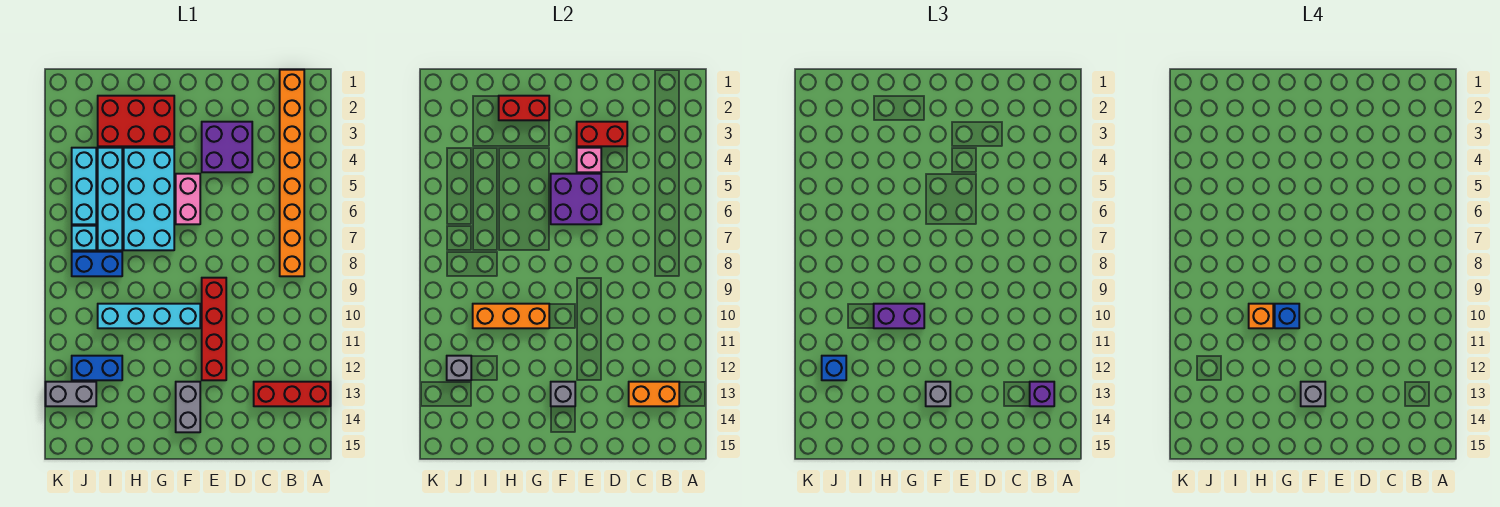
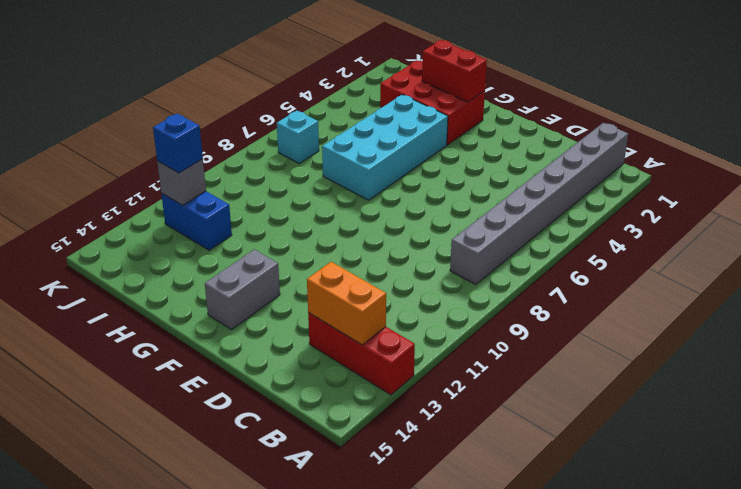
grey brick B1:B8 level 1 -> orange brick B1:B8 level 1
none -> purple brick D3:E4 level 1
none -> red brick E9:E12 level 1
none -> pink brick F5:F6 level 1
none -> cyan brick F10:I10 level 1

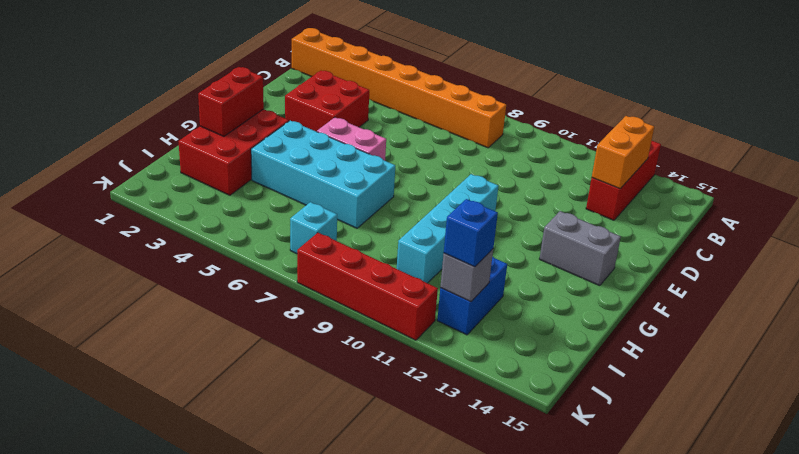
red brick D3:E4 level 1 -> purple brick D3:E4 level 1
red brick K8:K11 level 1 -> red brick E9:E12 level 1
none -> cyan brick I4:I7 level 1
none -> blue brick I8:J8 level 1
none -> cyan brick J4:J6 level 1
none -> grey brick J13:K13 level 1

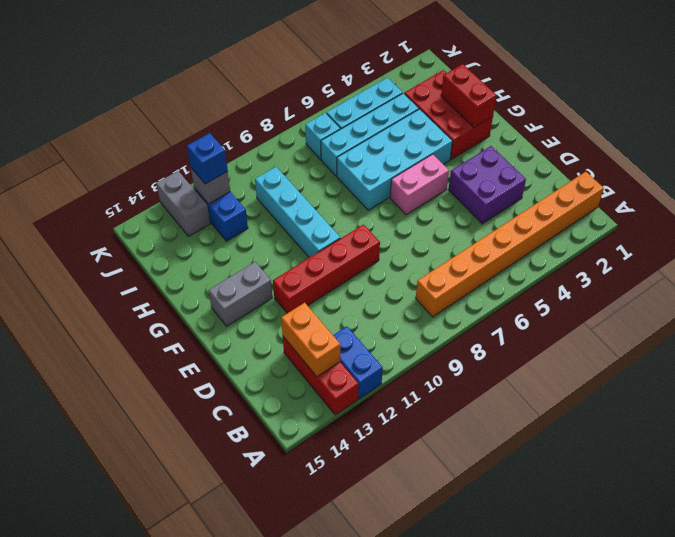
blue brick A12:B12 level 1 -> blue brick I8:J8 level 1
none -> red brick D3:E3 level 2
none -> pink brick E4 level 2
none -> purple brick E5:F6 level 2
none -> grey brick F13 level 2

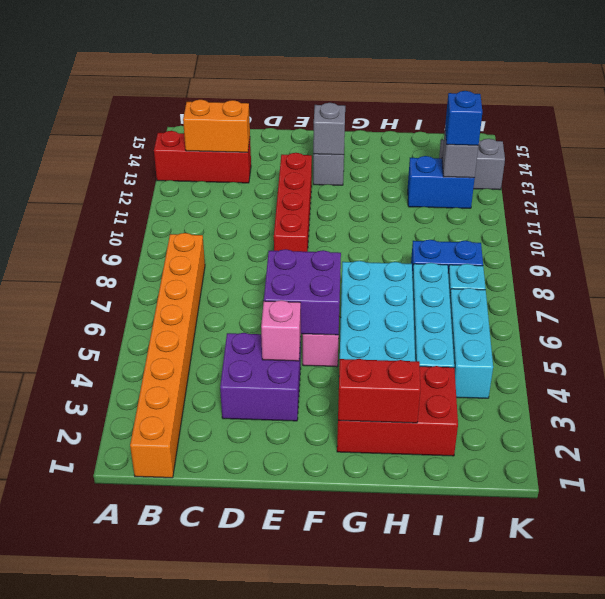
none -> cyan brick F10:I10 level 1
none -> red brick D3:E3 level 2
none -> orange brick G10:I10 level 2
none -> purple brick B13 level 3

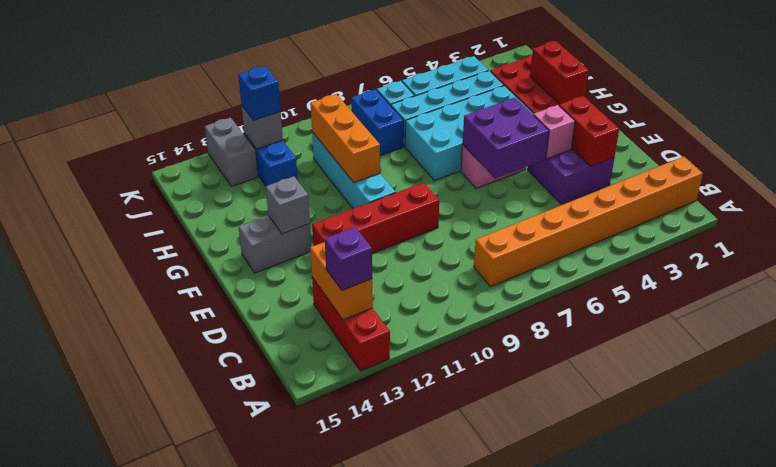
none -> grey brick F13 level 3
none -> purple brick G10:H10 level 3
none -> grey brick F13 level 4
none -> blue brick G10 level 4

